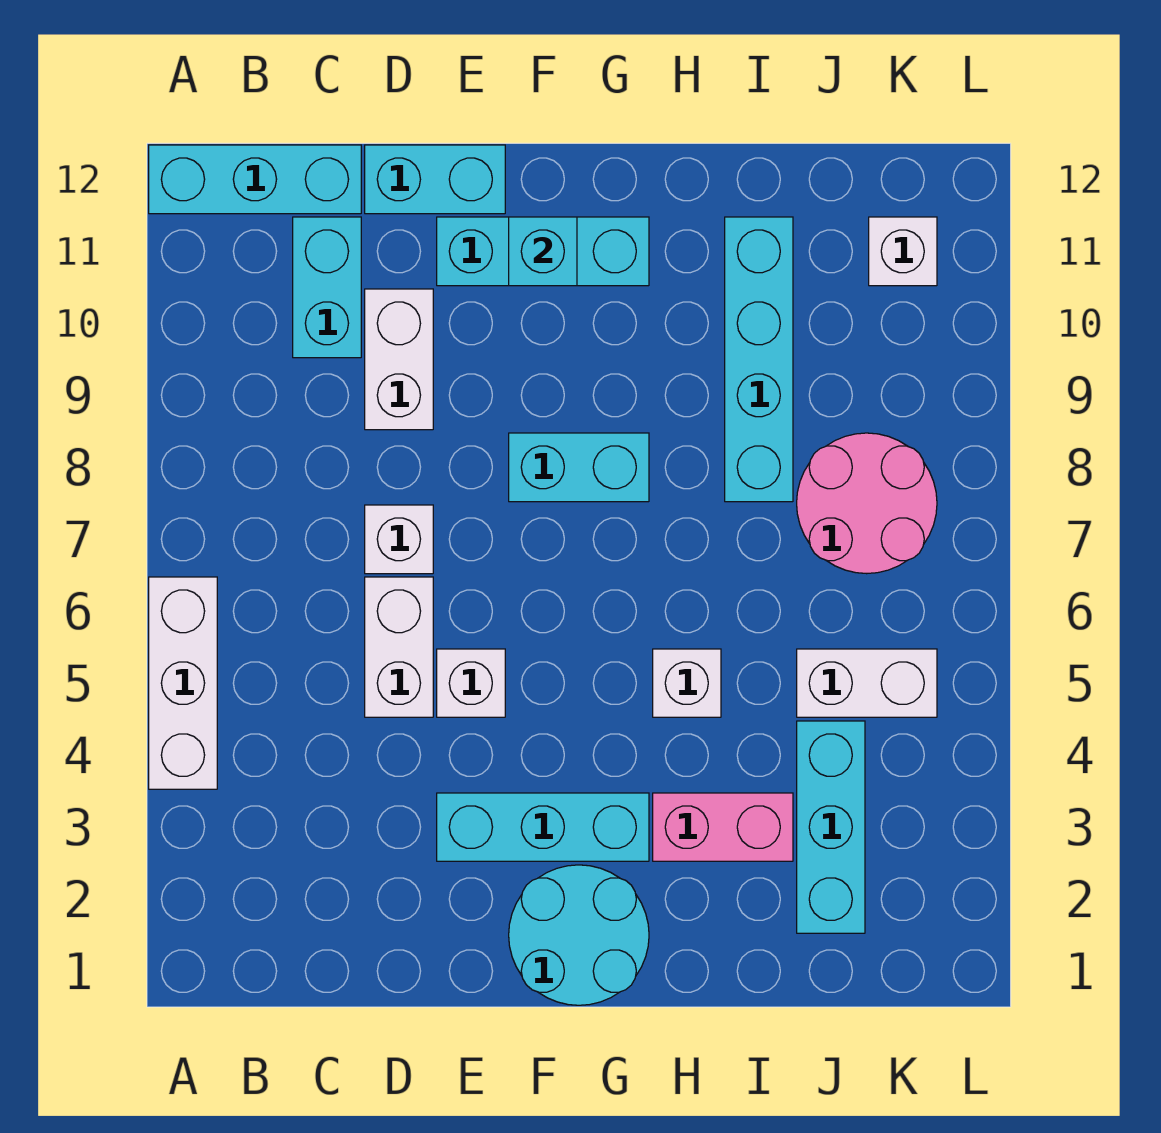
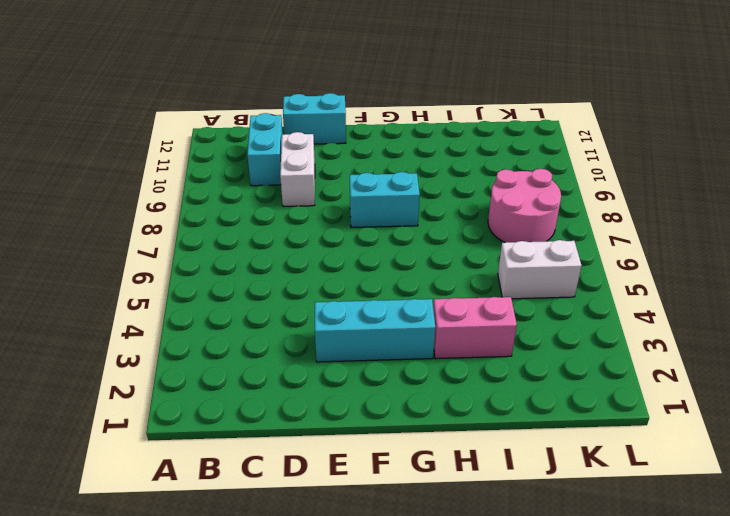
none -> white brick A4:A6 level 1
none -> cyan brick A12:C12 level 1
none -> white brick D5:D6 level 1

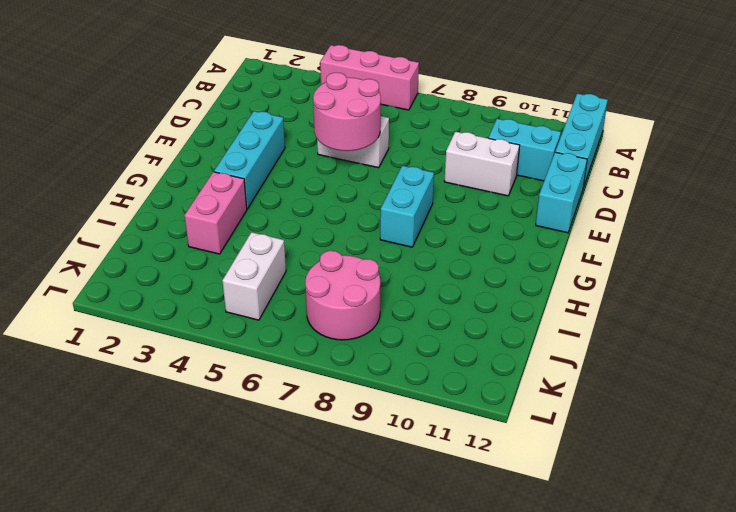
pink brick A4:A6 level 1 -> white brick A4:A6 level 1
pink round brick D5:E6 level 2 -> none
none -> white brick D7 level 1
none -> white brick E5 level 1
none -> cyan brick E11:G11 level 1

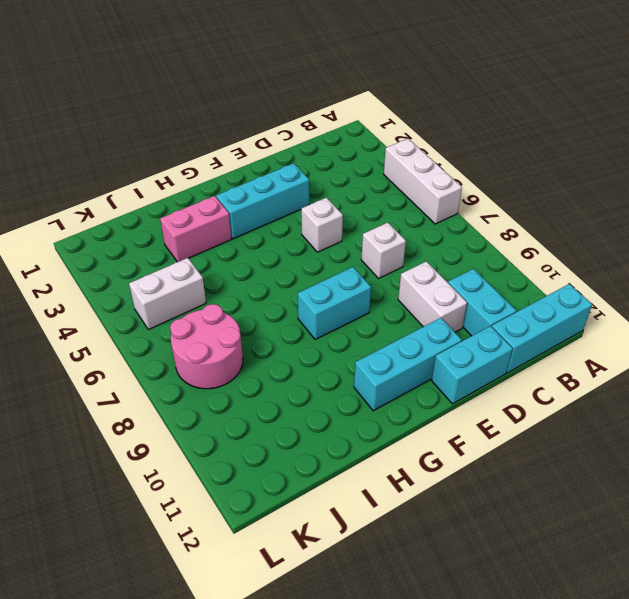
none -> white brick D5:D6 level 1
none -> cyan round brick F1:G2 level 1
none -> white brick H5 level 1

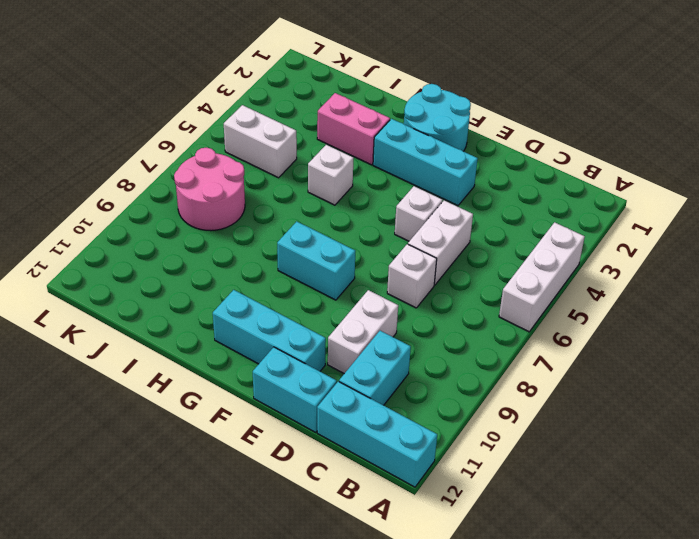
none -> cyan brick I8:I11 level 1
none -> cyan brick J2:J4 level 1
none -> white brick K11 level 1

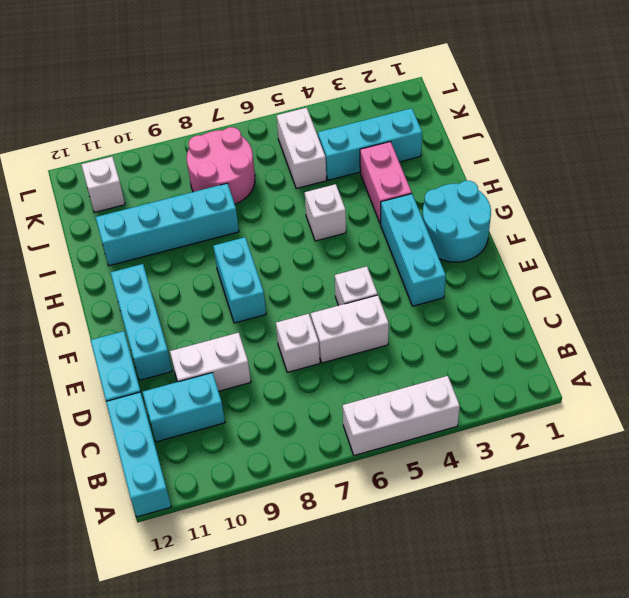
none -> cyan brick F11 level 2

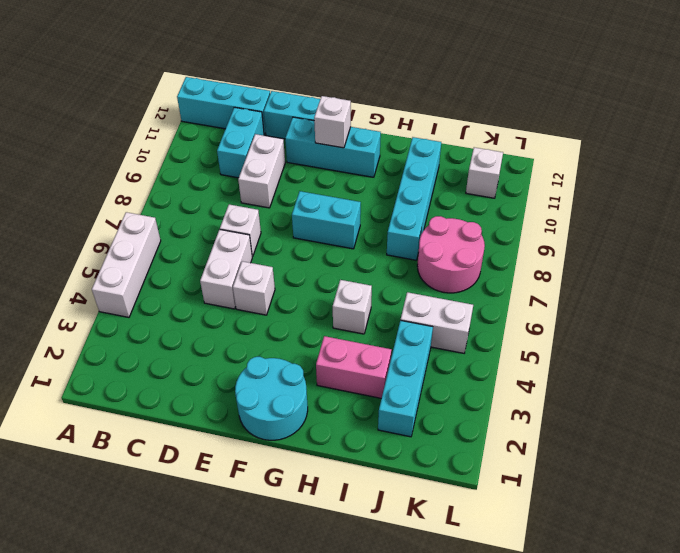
white brick F11 level 2 -> cyan brick F11 level 2
none -> cyan brick E3:G3 level 1

